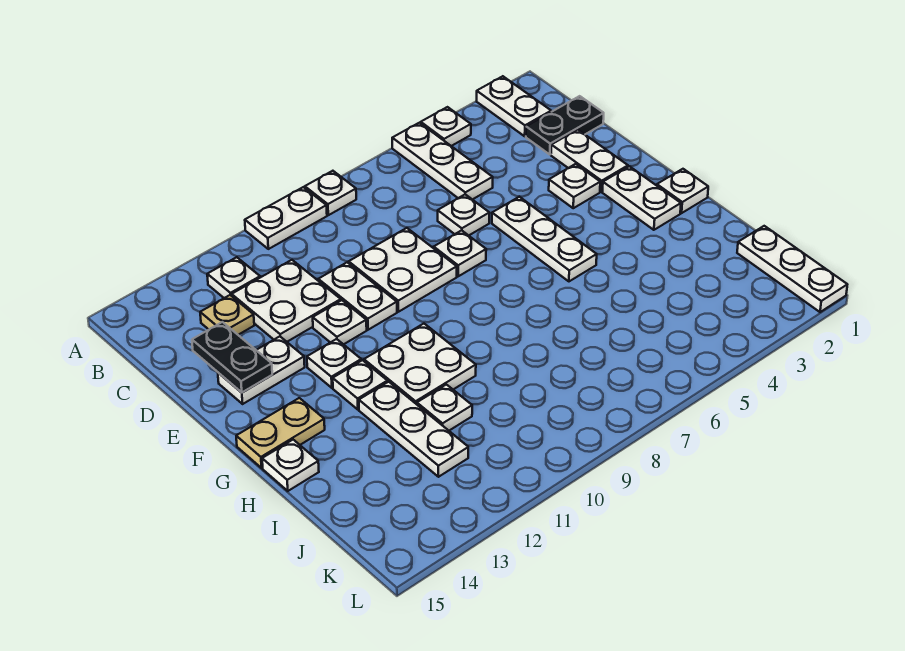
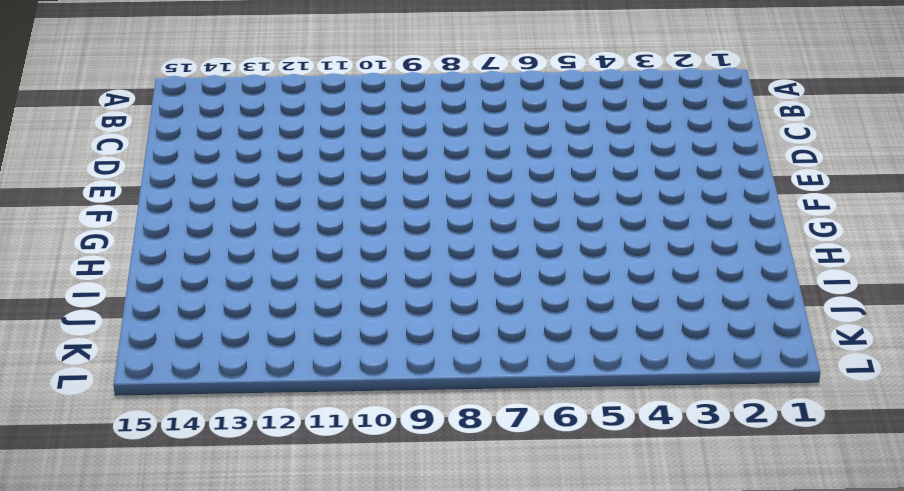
none -> white plate A2:B2 level 1
none -> white plate A4 level 1
none -> white plate A5:C5 level 1

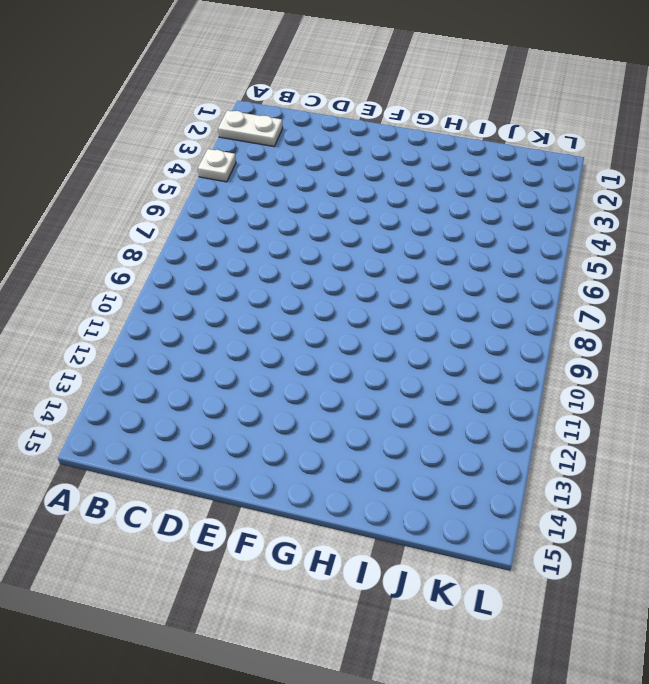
none -> white plate A5:C5 level 1
none -> white plate A8 level 1
none -> white plate A9:A10 level 1

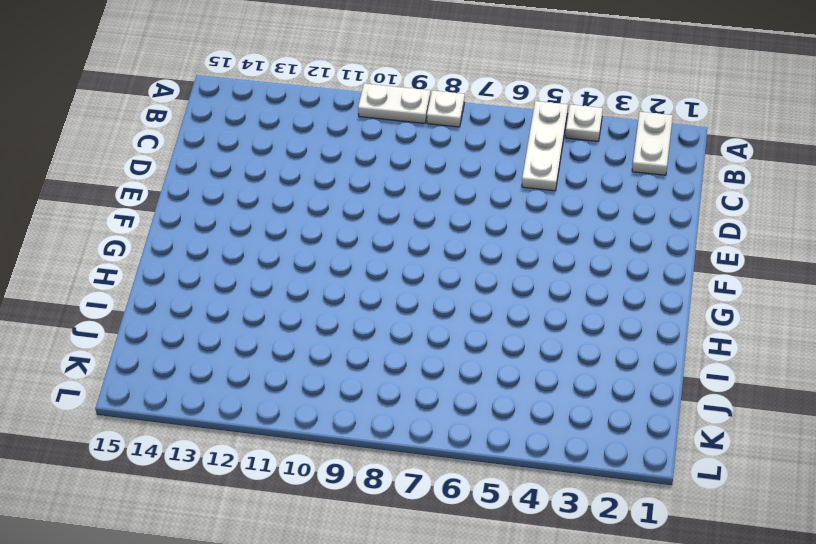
none -> white plate B12 level 1
none -> black plate C1:C2 level 1
none -> white plate C11:D12 level 1

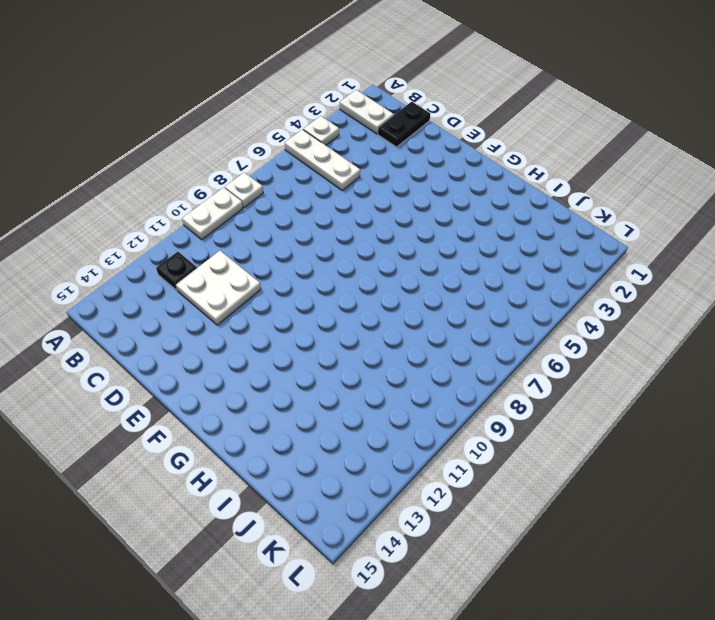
black plate B12 level 1 -> white plate B12 level 1
none -> tan plate C13 level 1
none -> white plate D2:E2 level 1
none -> white plate D6 level 1

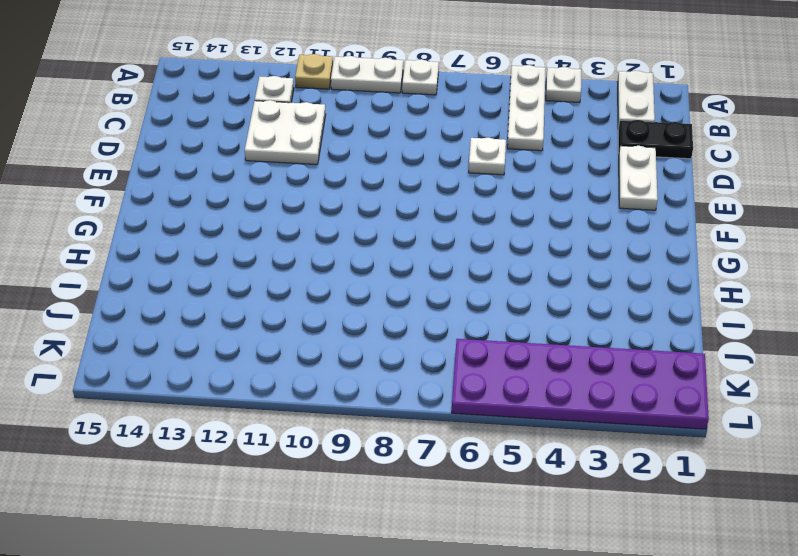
tan plate A11 level 1 -> tan plate C13 level 1
purple plate K1:L6 level 1 -> white plate J1:L1 level 1
none -> white plate D8:E9 level 1
none -> white plate D10:E10 level 1
none -> white plate E3 level 1

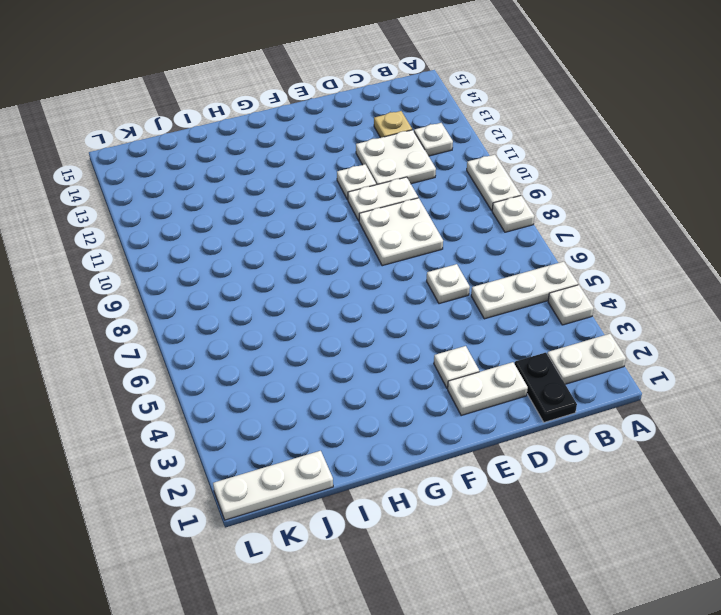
none -> white plate E5:G5 level 1
none -> white plate E7 level 1
none -> white plate E13:E14 level 1

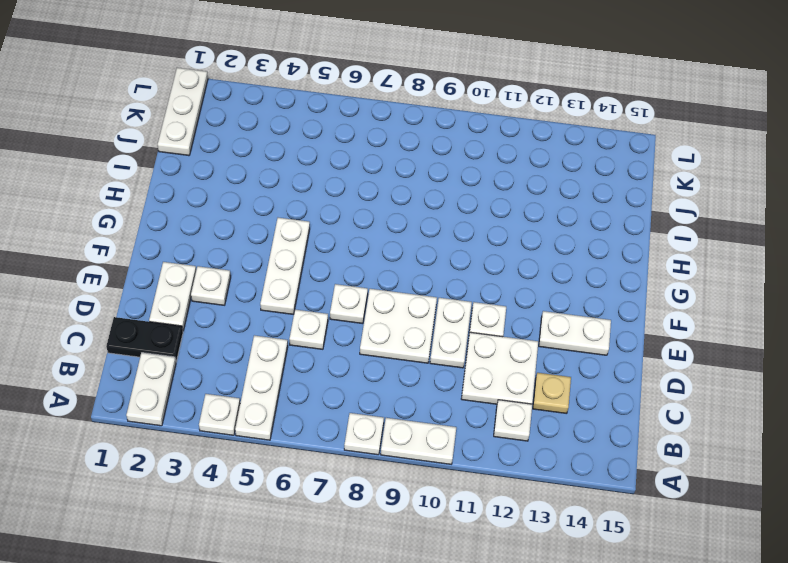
none -> white plate F2:G2 level 1
none -> white plate F12 level 1
none -> white plate G1 level 1

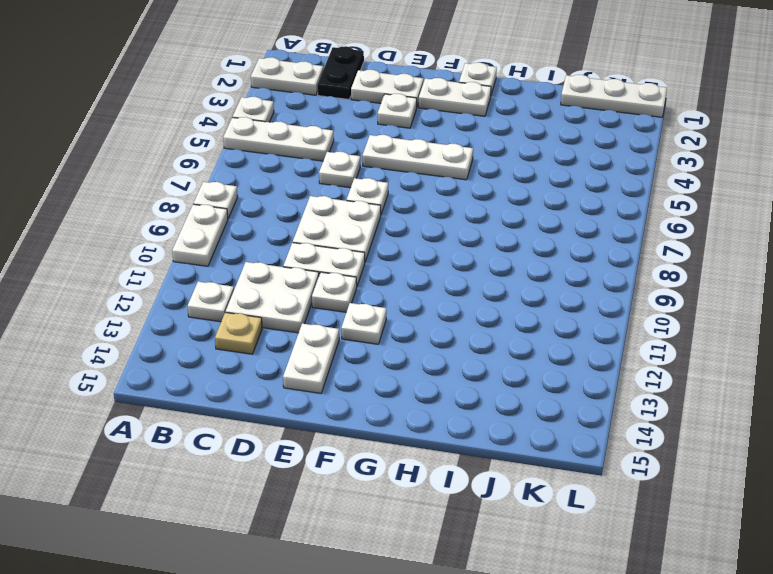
none -> white plate G10:H11 level 1
none -> white plate G12 level 1
none -> tan plate G14:G15 level 1

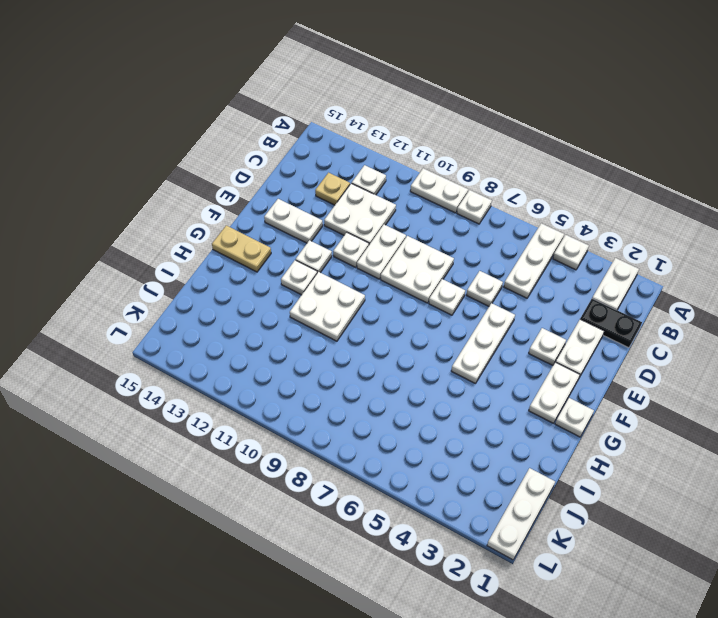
none -> white plate H12:J12 level 1
none -> white plate H15 level 1
none -> white plate I11 level 1

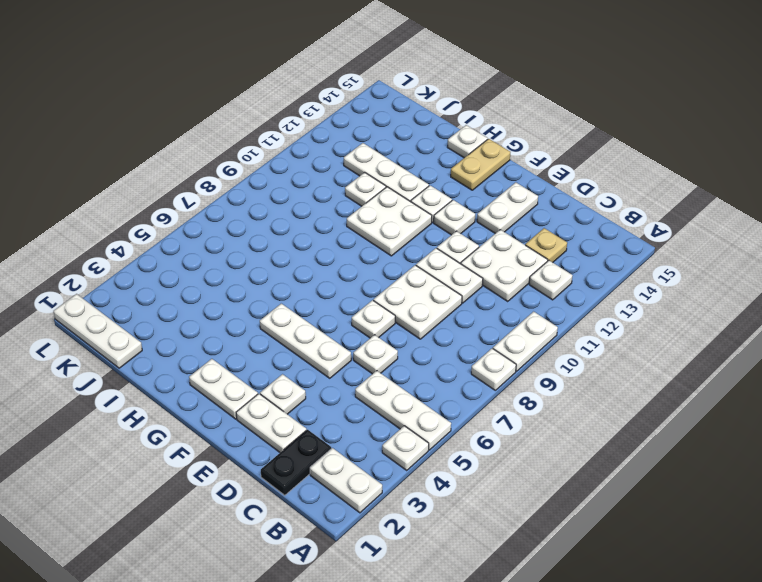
none -> white plate G1 level 1
none -> black plate D14:E14 level 2

